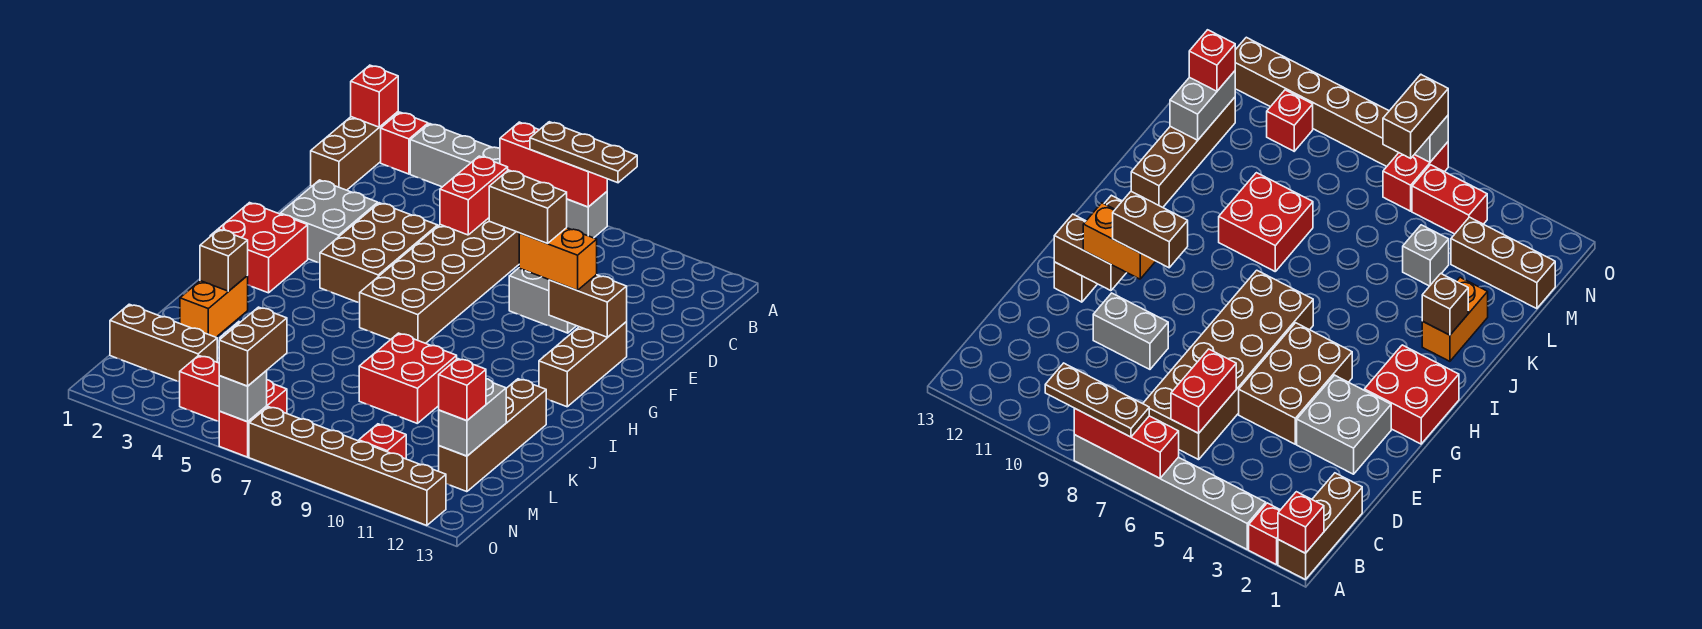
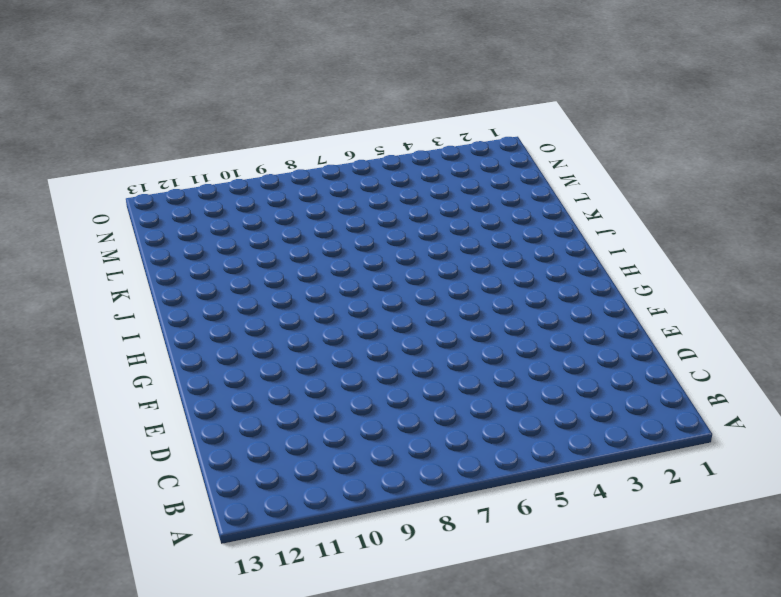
none -> brown brick A1:C1 level 1
none -> red brick A2 level 1
none -> grey brick A3:A8 level 1
none -> brown brick C6:H7 level 1

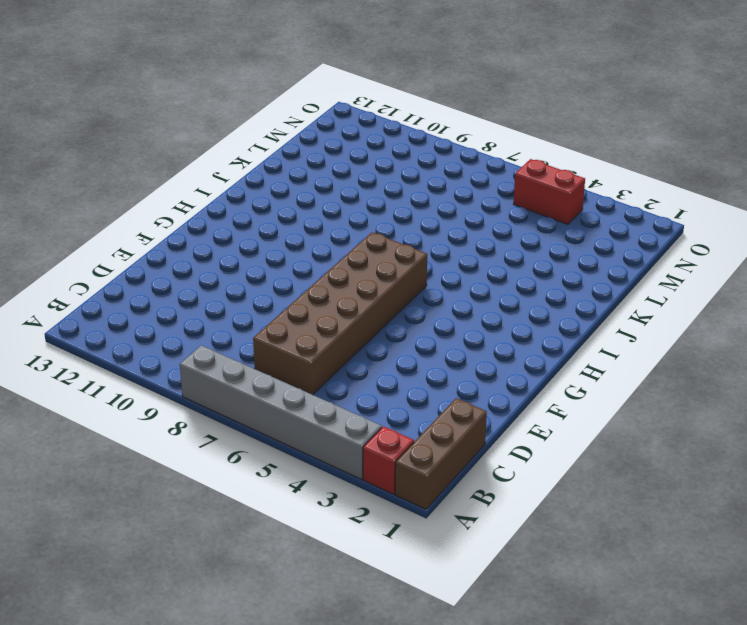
none -> grey brick E2:F3 level 1
none -> brown brick E4:G5 level 1
none -> grey brick E9:E10 level 1
none -> brown brick F12:H12 level 1

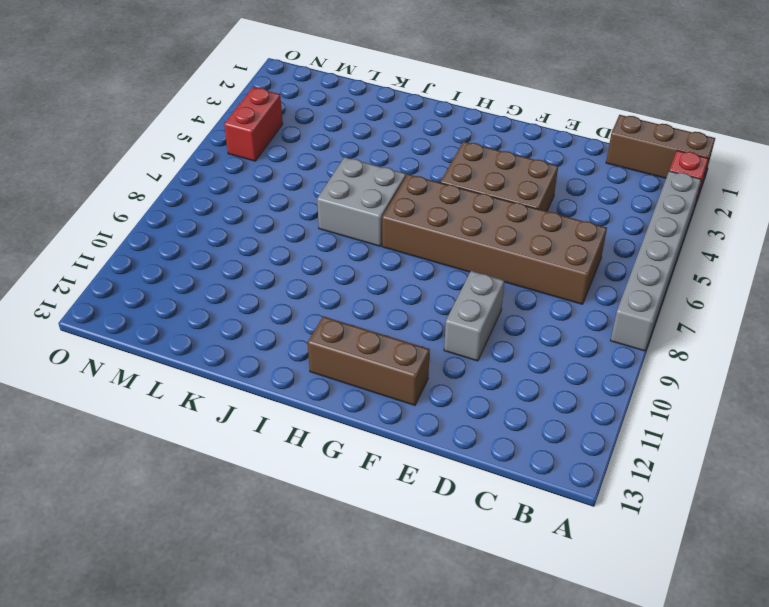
grey brick I6:J7 level 1 -> grey brick E2:F3 level 1
none -> red brick G1:H2 level 1
none -> orange brick J2:K2 level 1
none -> red brick J8:K9 level 1
none -> brown brick J12:M12 level 1

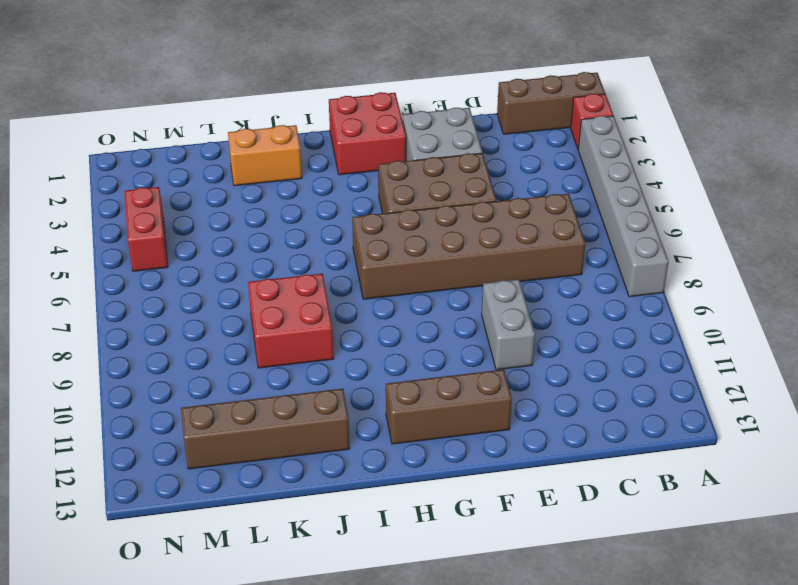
none -> grey brick L4 level 1
none -> brown brick M1:M3 level 1
none -> red brick N6:O6 level 1
none -> red brick N10 level 1

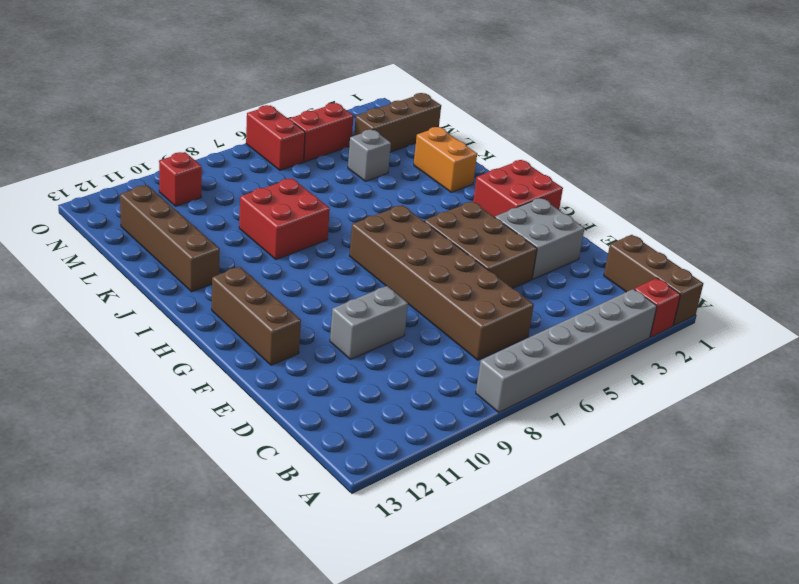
none -> brown brick O7:O12 level 1
none -> red brick A1 level 2
none -> red brick A6:A8 level 2
none -> red brick C6:D6 level 2

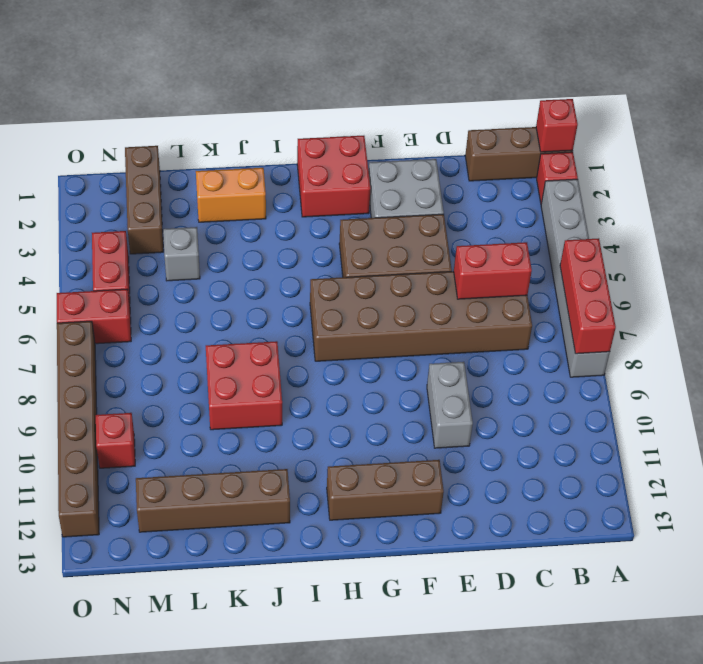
none -> brown brick F11:F12 level 2
none -> brown brick J2 level 2
none -> grey brick L12:M12 level 2
none -> grey brick O6 level 2

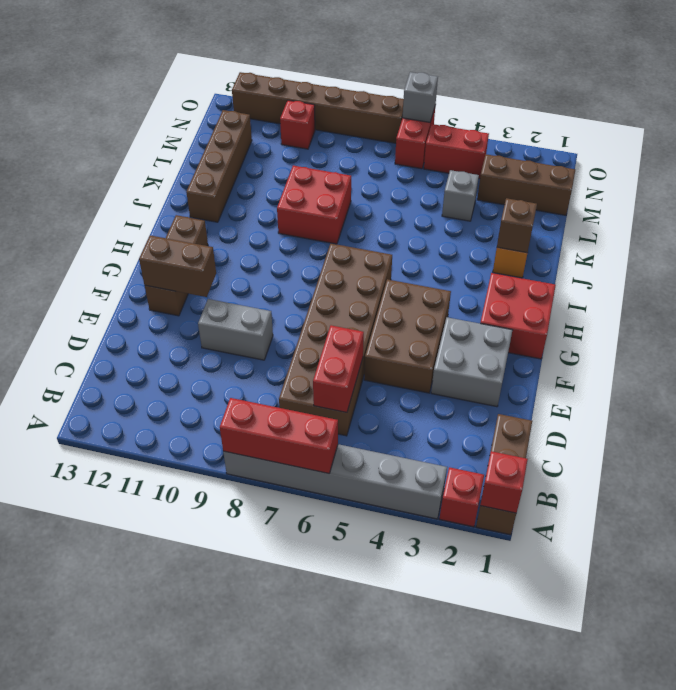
none -> grey brick L12:M12 level 2
none -> brown plate A7:A9 level 3
none -> orange brick F10:F11 level 3
none -> red brick M12 level 3

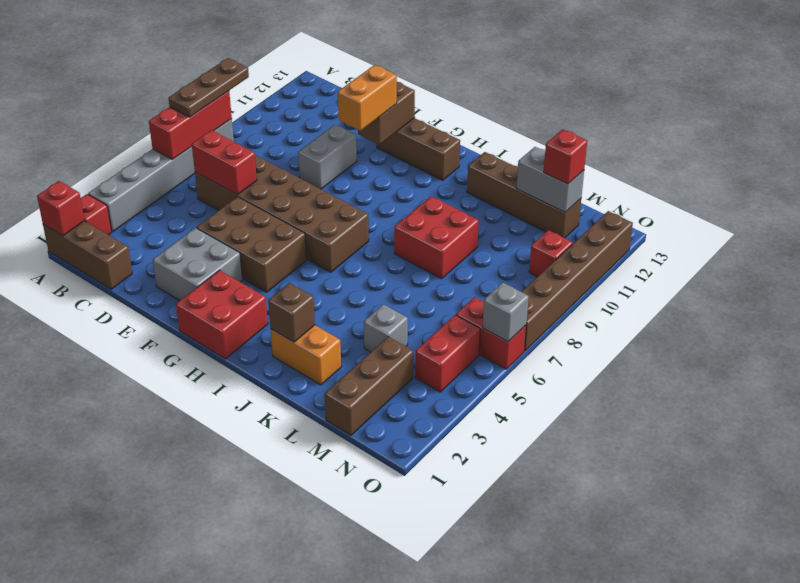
none -> brown brick N6:O6 level 3
none -> brown brick F9:F10 level 4

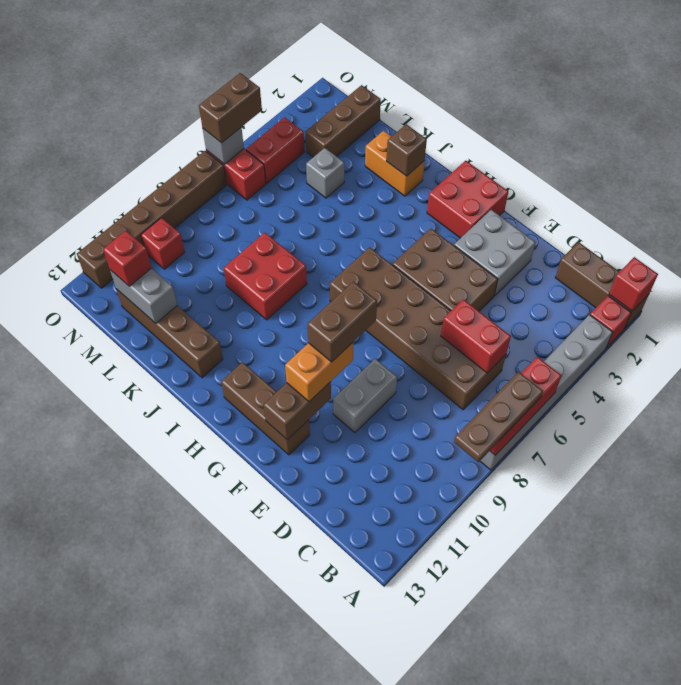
brown brick O5:O6 level 3 -> brown brick N6:O6 level 3

